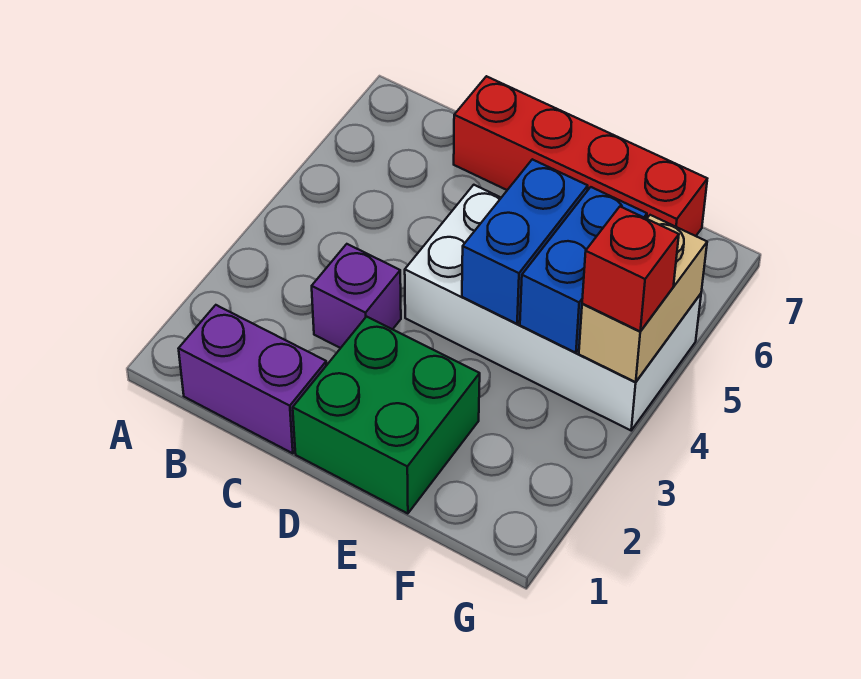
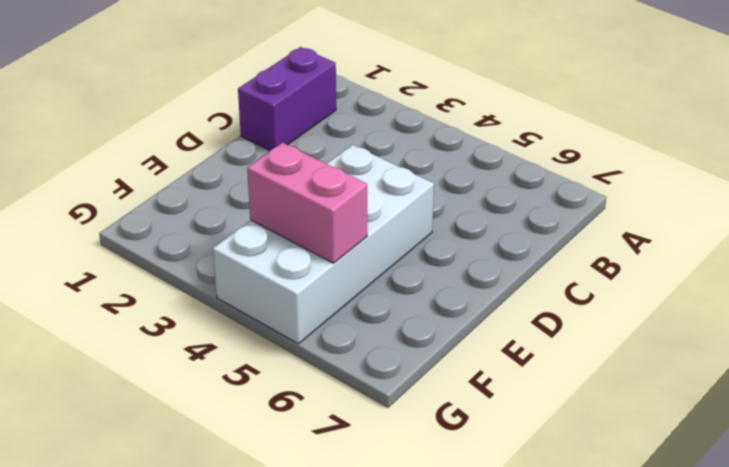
pink brick F4:F5 level 2 -> blue brick F4:F5 level 2
none -> purple brick C3 level 1
none -> red brick C7:F7 level 1

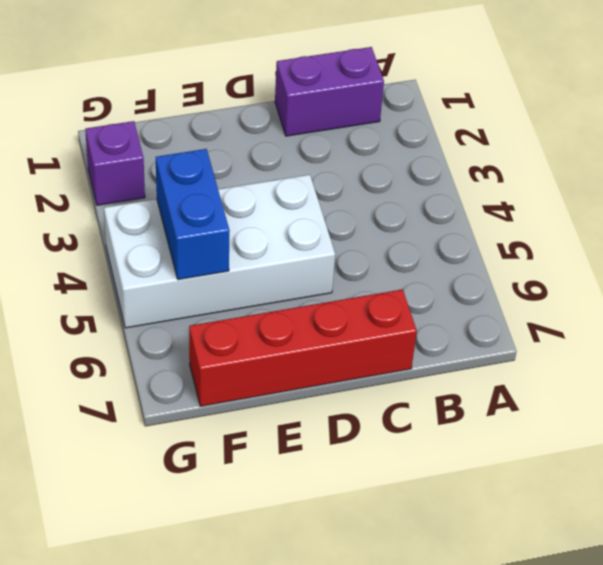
purple brick G2 level 1 -> purple brick C3 level 1
none -> green brick D1:E2 level 1
none -> blue brick E4:E5 level 2

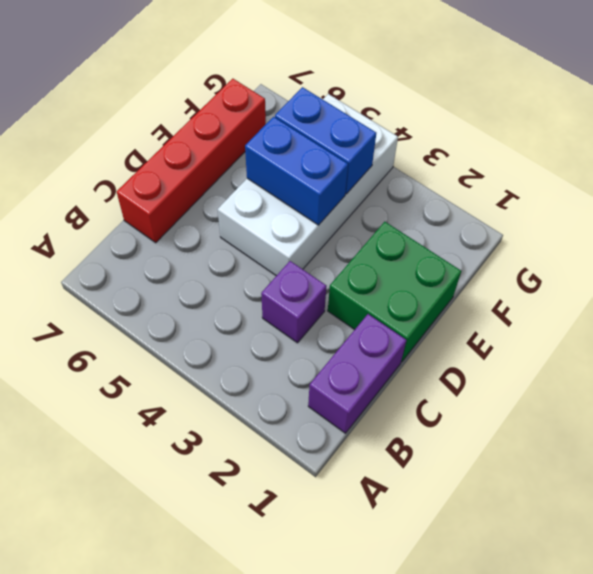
none -> tan brick G4:G5 level 2
none -> red brick G4 level 3

